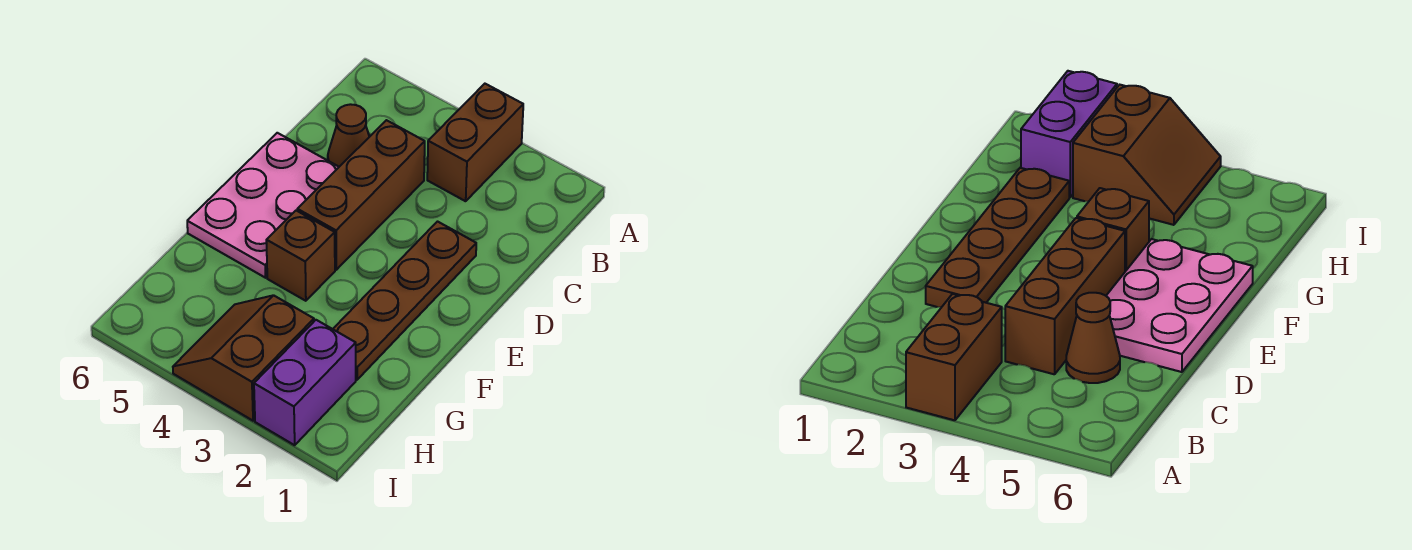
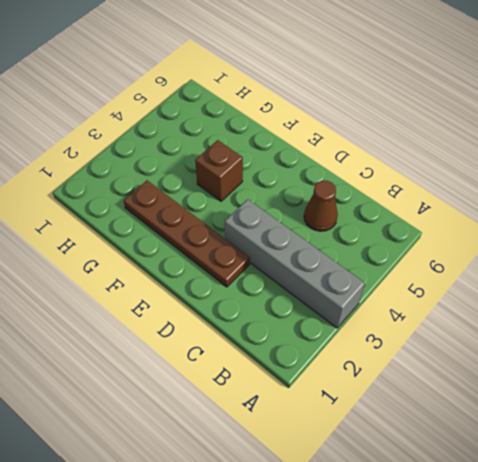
grey brick A3:D3 level 1 -> brown brick A3:B3 level 1
none -> brown brick C4:E4 level 1
none -> pink plate D5:F6 level 1

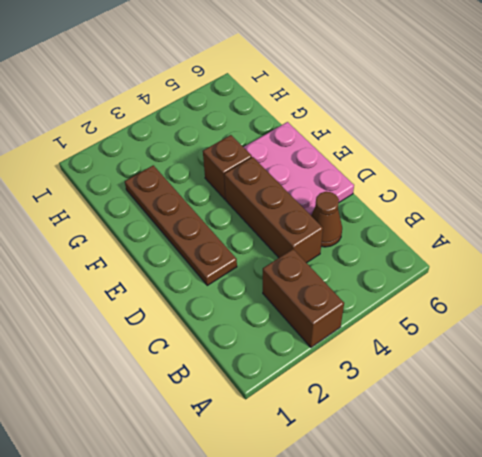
none -> purple brick H2:I2 level 1
none -> brown slope H3:I4 level 1 top 3

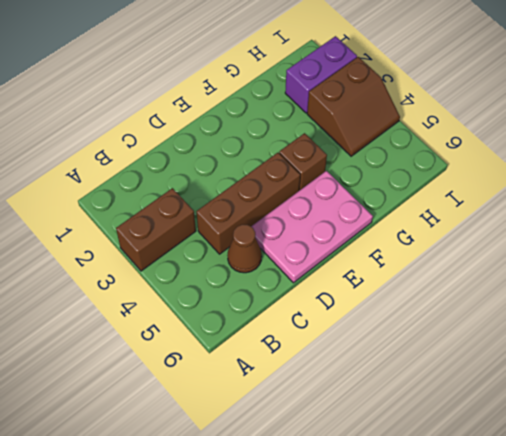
none -> brown plate D2:G2 level 1

